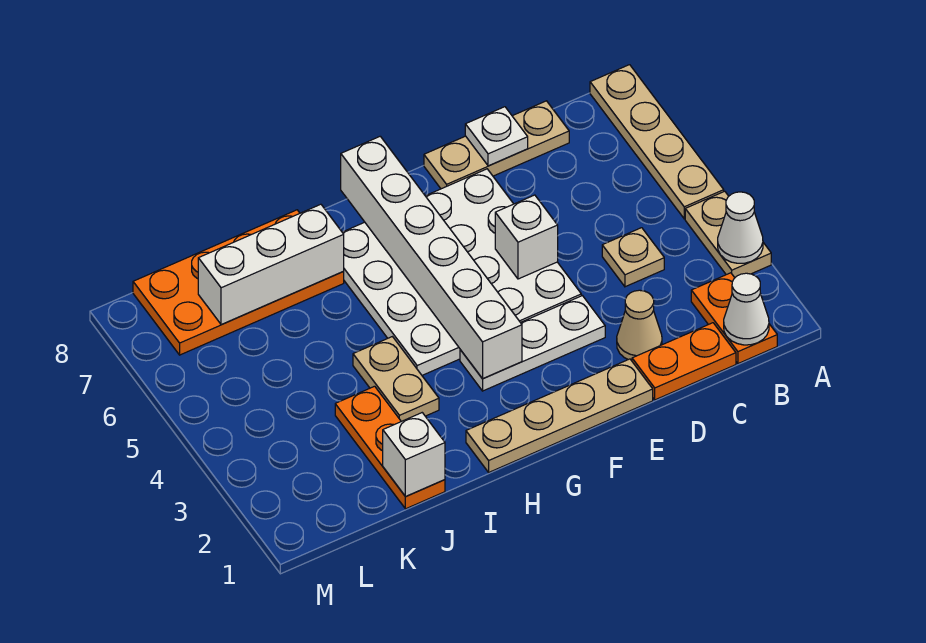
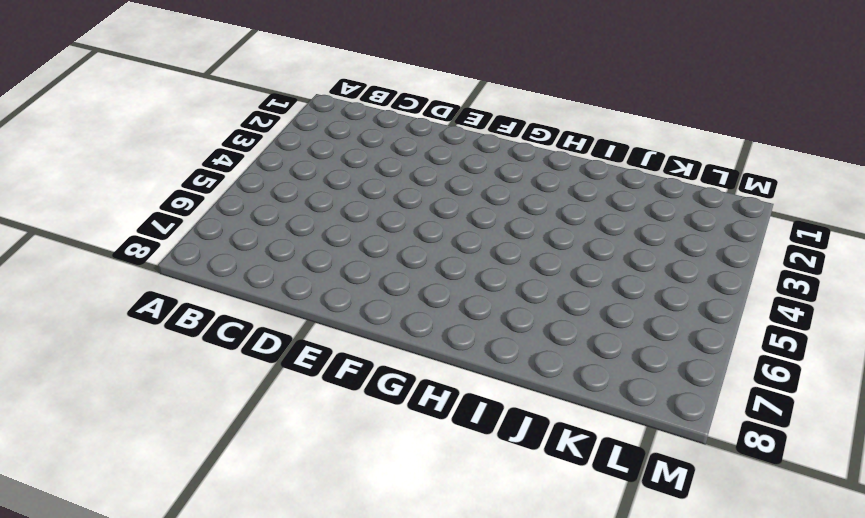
none -> tan plate A3:A4 level 1
none -> tan plate A5:A8 level 1
none -> orange plate B1:B2 level 1

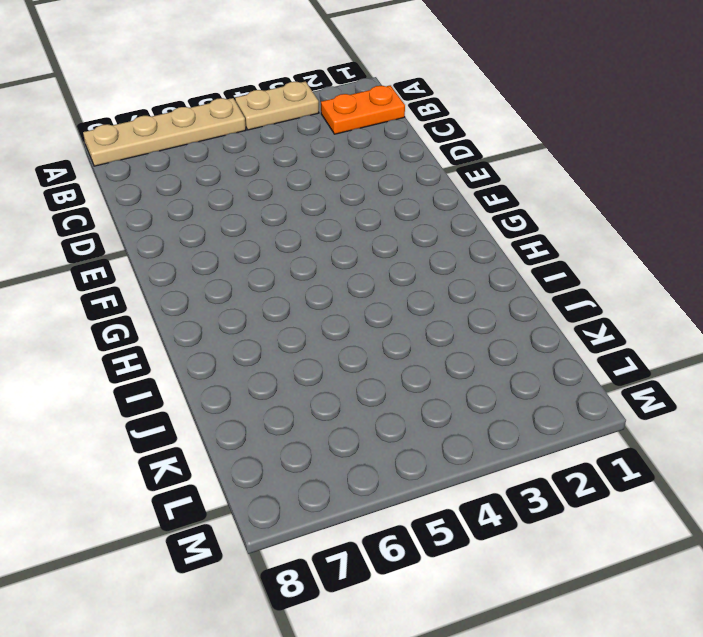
none -> orange plate C1:D1 level 1
none -> tan plate C4 level 1
none -> tan plate C8:E8 level 1

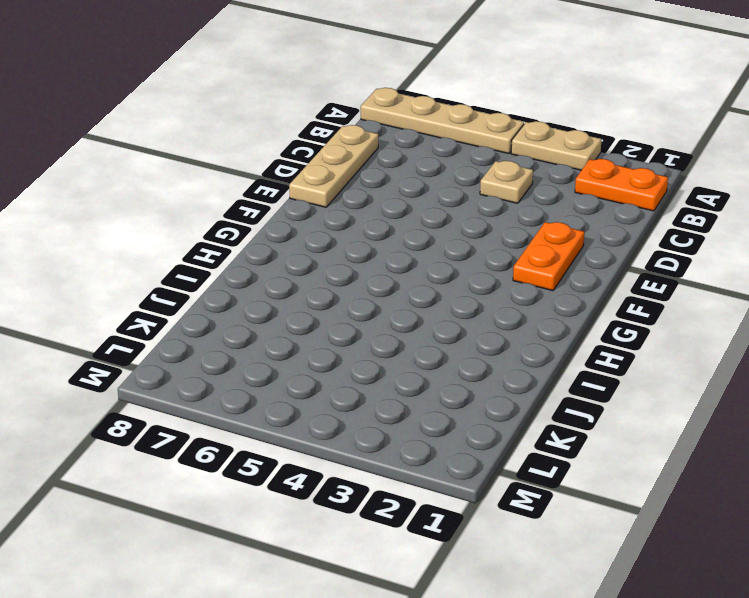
orange plate E2:F2 level 1 -> orange plate C1:D1 level 1
none -> tan cone D2 level 1
none -> tan plate E1:H1 level 1
none -> white plate E3:G3 level 1

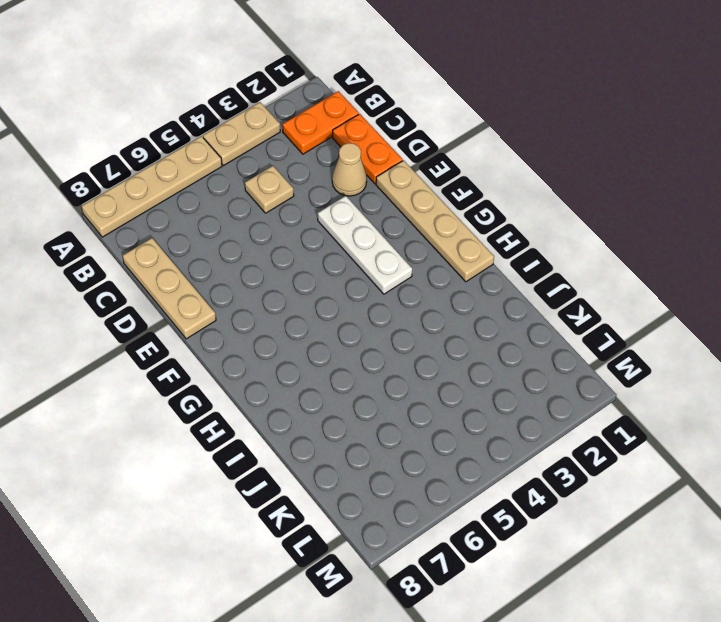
none -> white plate E4:H7 level 1
none -> tan plate I3:I4 level 1
none -> orange plate I7:L8 level 1

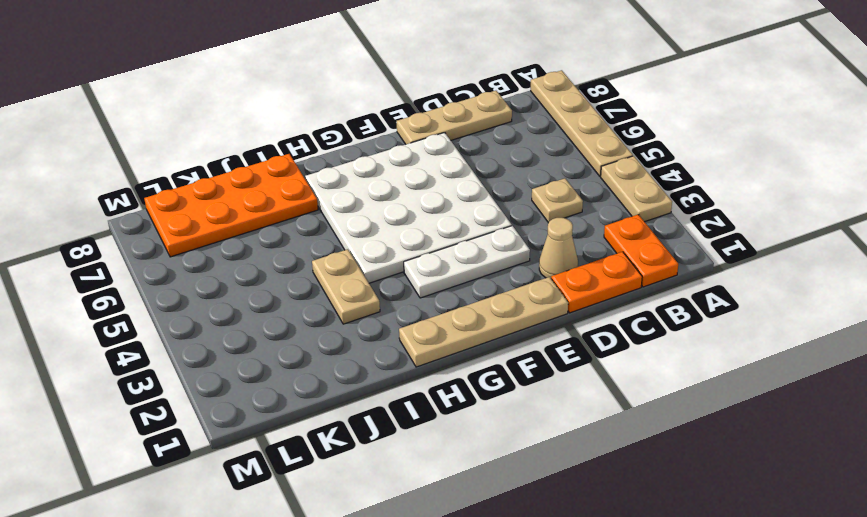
none -> orange plate J1:J3 level 1
none -> white cone A3 level 2
none -> white cone B1 level 2

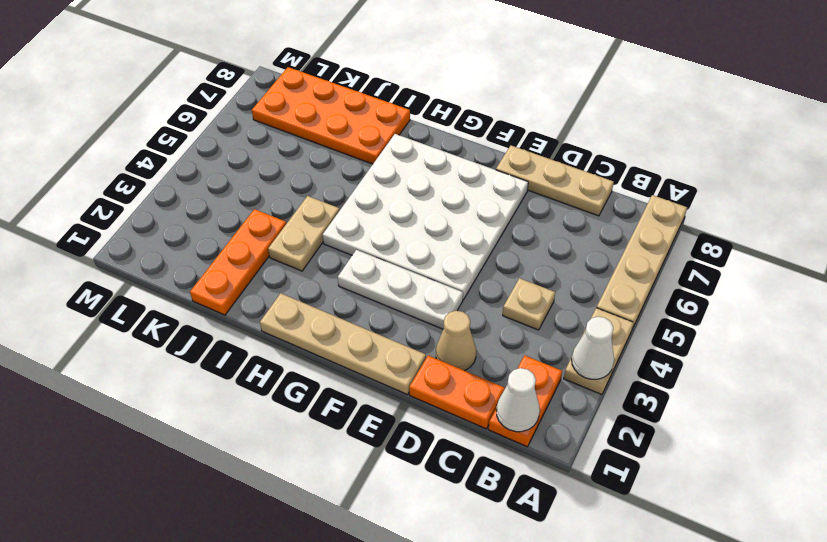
none -> white plate D8 level 2
none -> white brick E5 level 2
none -> white brick G3:G8 level 2

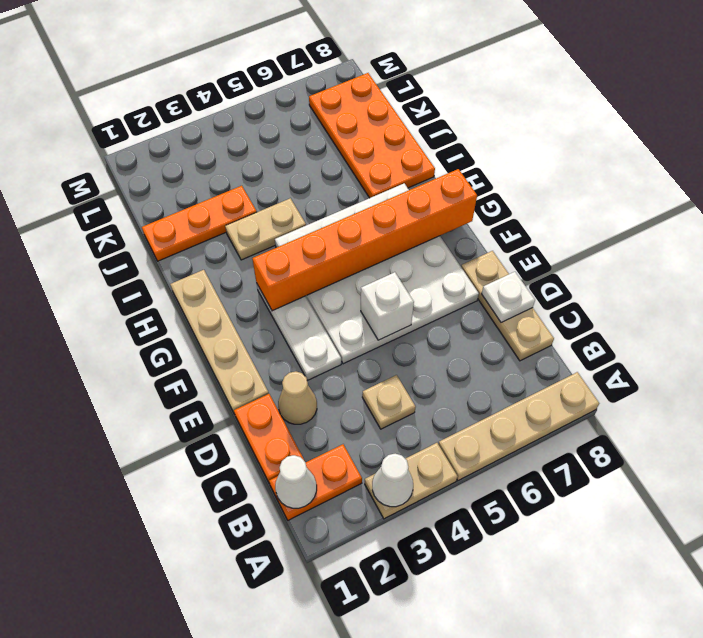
orange brick G3:G8 level 2 -> white brick G3:G8 level 2
none -> white brick I7:K7 level 2
none -> white brick J1 level 2

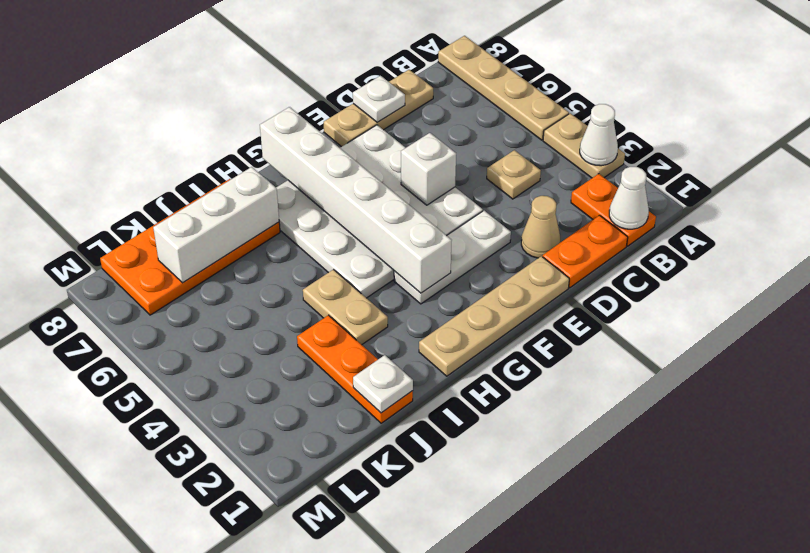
white plate J1 level 2 -> white brick J1 level 2

